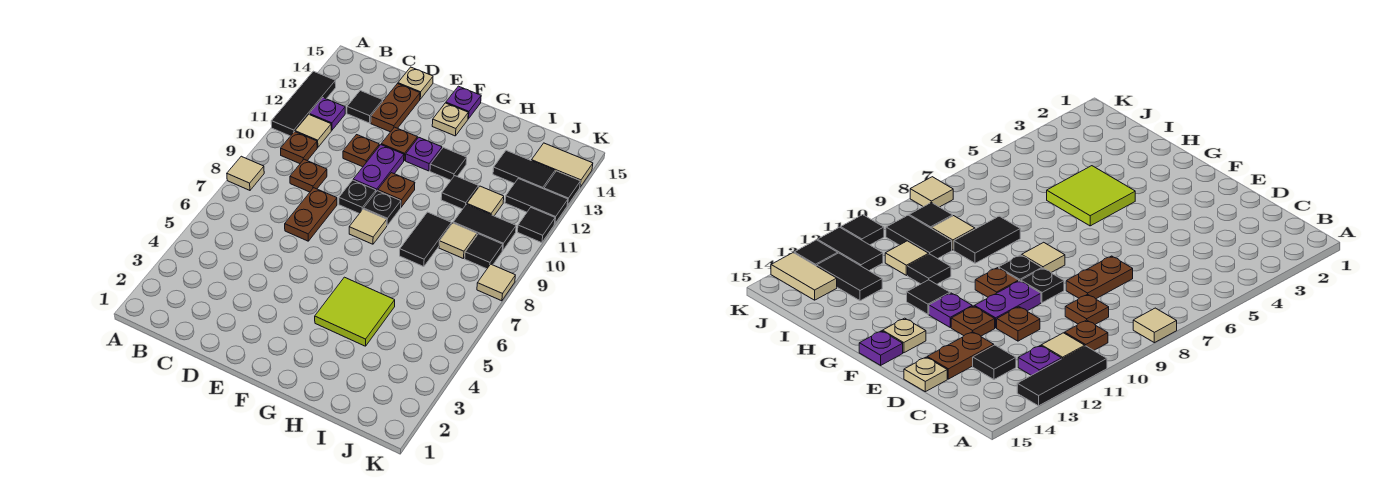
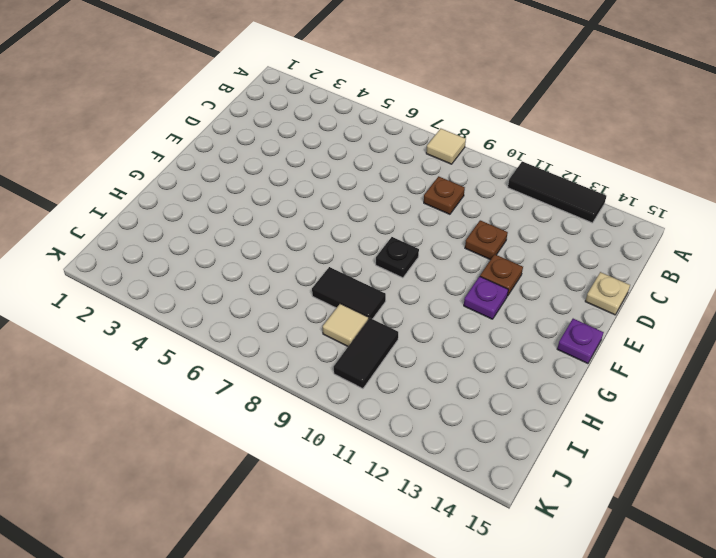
none -> brown plate B10 level 1
none -> tan tile B11 level 1
none -> purple plate B12 level 1
none -> black tile C13 level 1

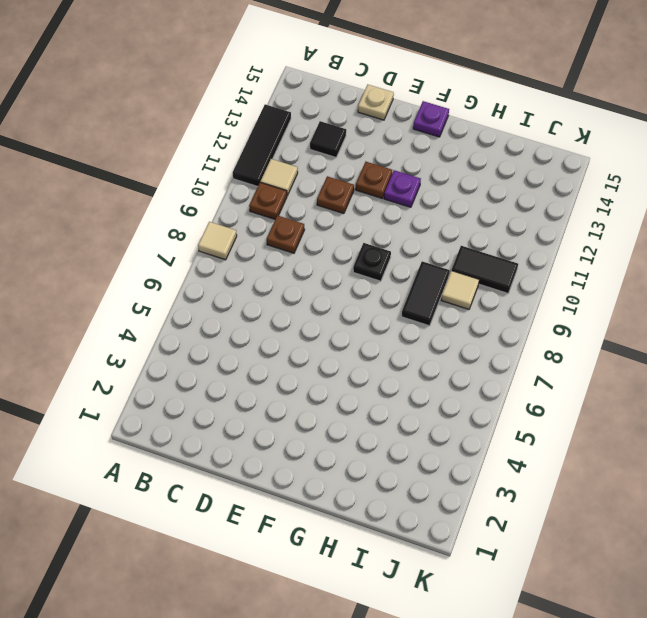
none -> purple plate B12 level 1
none -> brown plate D7:D8 level 1
none -> brown plate D13:D14 level 1
none -> black plate E9 level 1

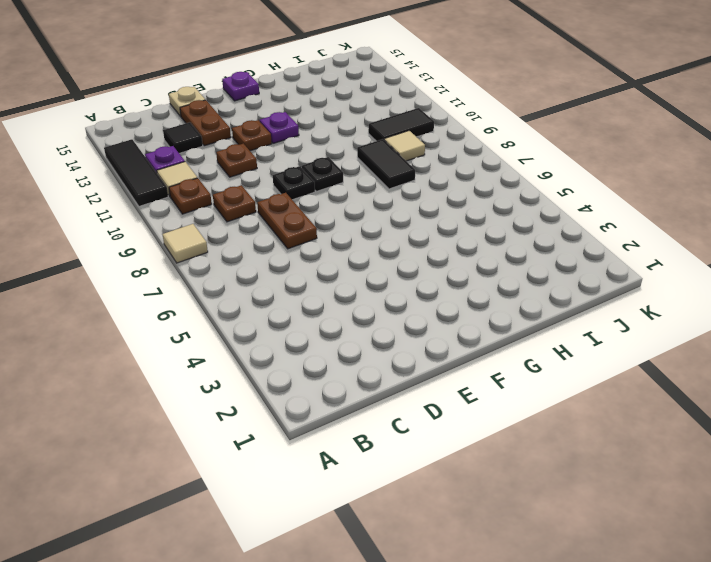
none -> purple plate E10:E11 level 1
none -> tan tile F8 level 1
none -> brown plate F10 level 1
none -> tan plate F14 level 1

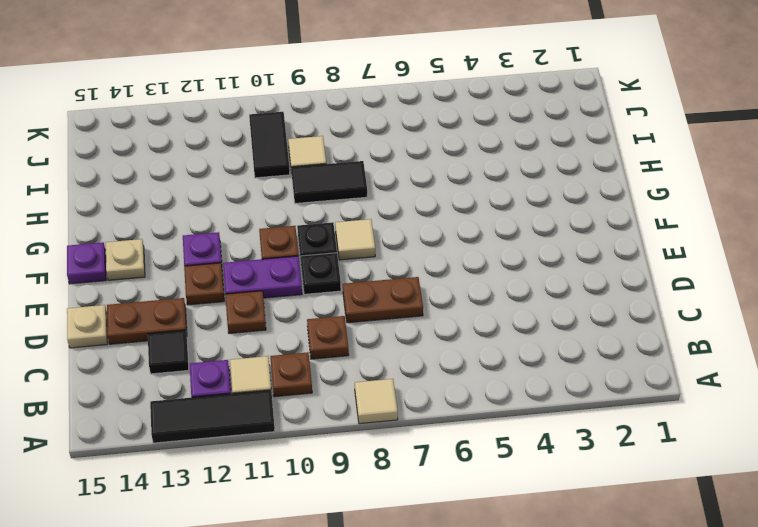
none -> lime tile G4:H5 level 1
none -> black tile G12 level 1
none -> black tile H11 level 1
none -> tan tile I11 level 1

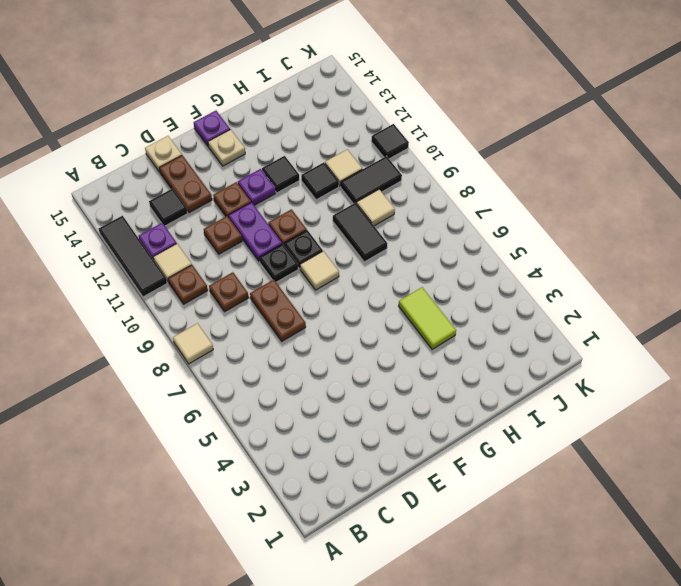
lime tile H4:H5 level 1 -> lime tile G4:H5 level 1
none -> black tile I13:J13 level 1
none -> black tile J9 level 1
none -> black tile J12:K12 level 1
none -> tan tile J14:K14 level 1

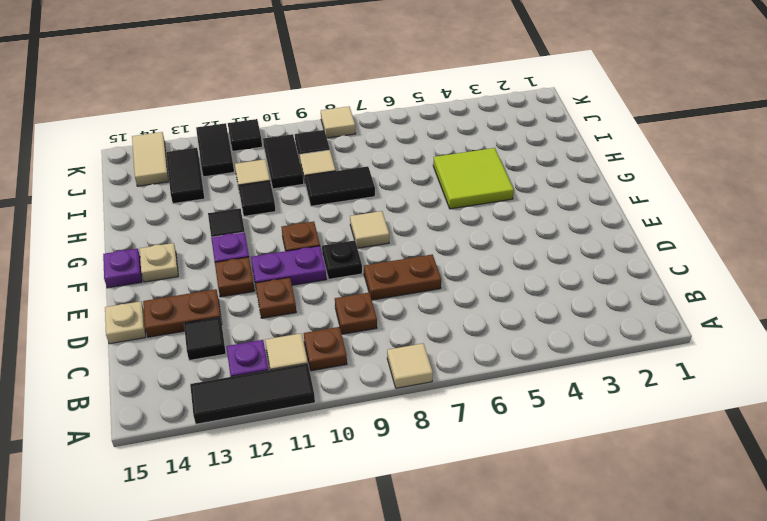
none -> black plate F9 level 1
none -> black tile K13 level 1

